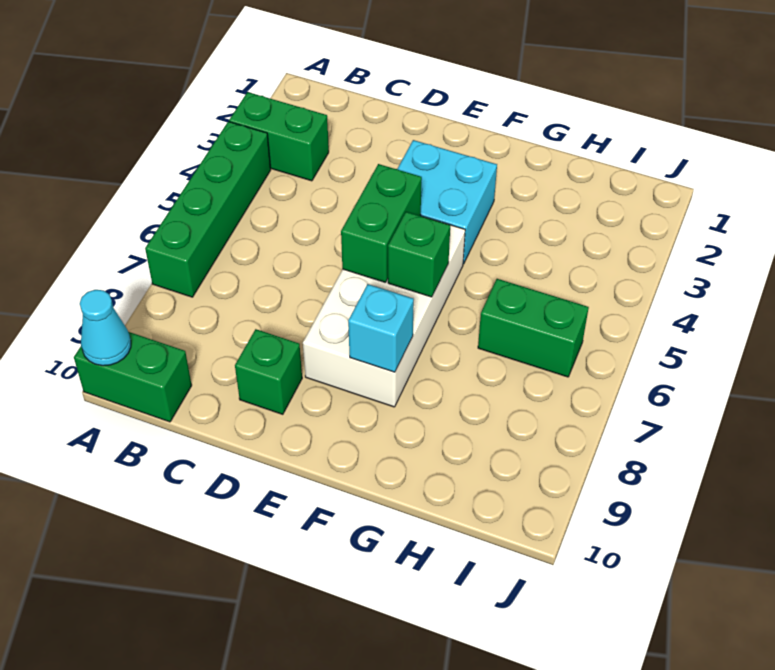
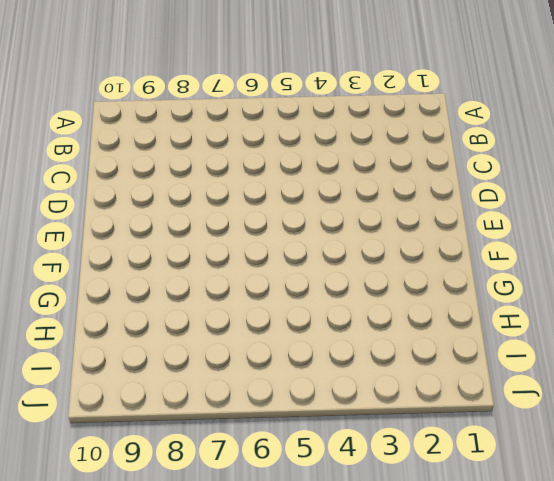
none -> green brick A3:B3 level 1
none -> green brick A4:A7 level 1

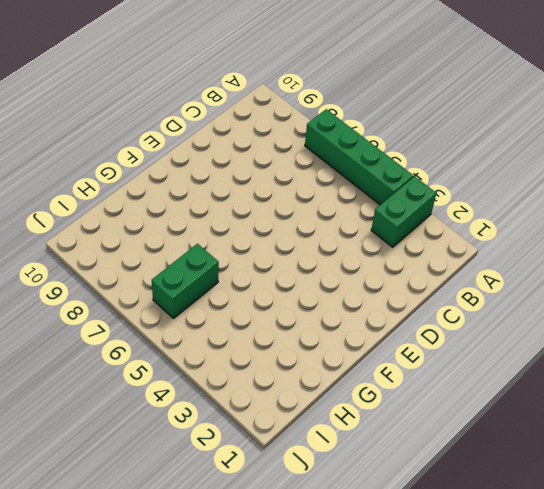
none -> green brick A10:B10 level 1
none -> green brick D9 level 1

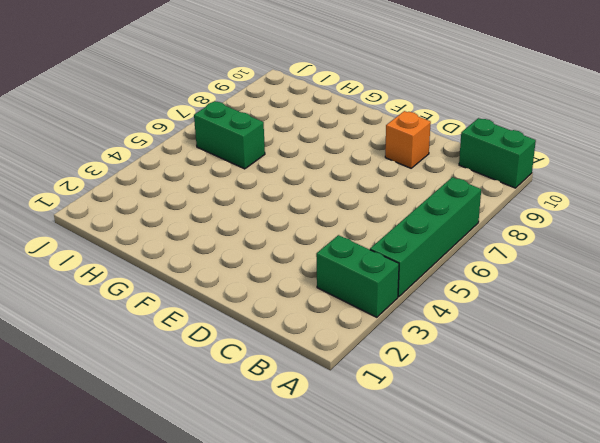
orange brick D9 level 1 -> green brick D9 level 1
none -> cyan brick E3:F4 level 1
none -> white brick E5:F8 level 1

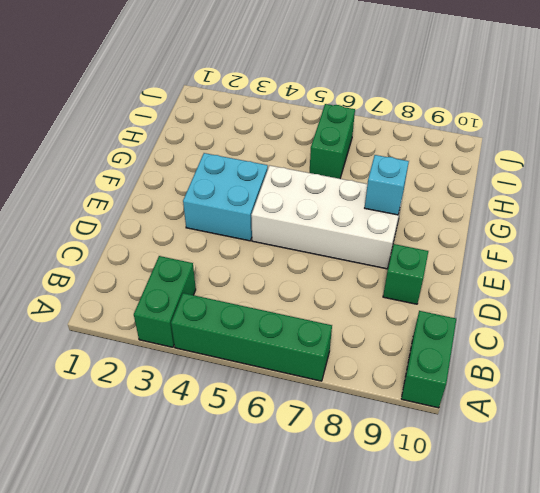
none -> cyan cone A10 level 2
none -> green brick E5:E6 level 2

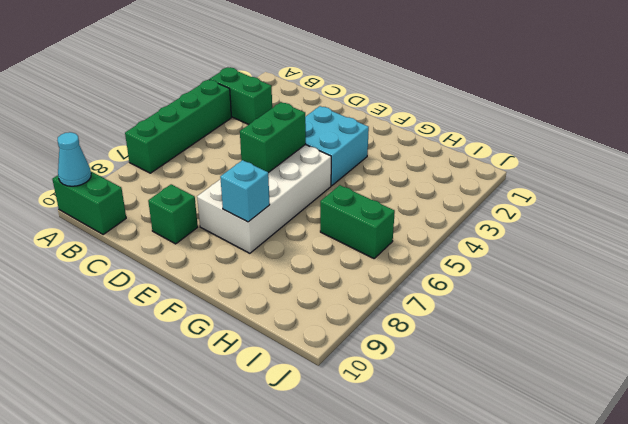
none -> green brick F6 level 2

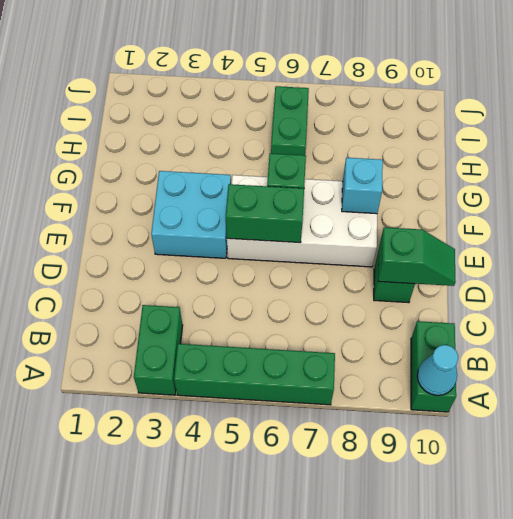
green slope D9:D10 level 2 top 9 -> none

